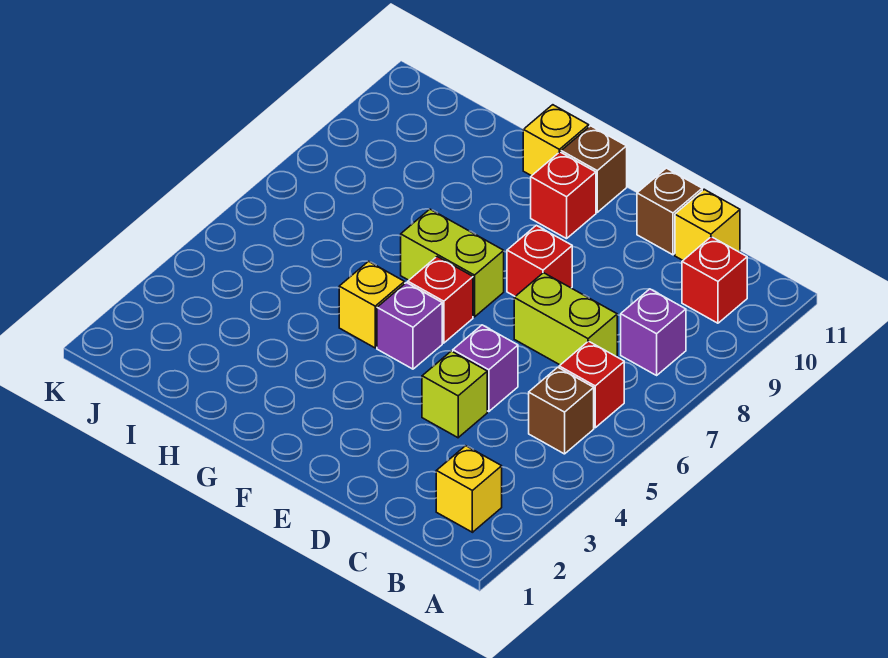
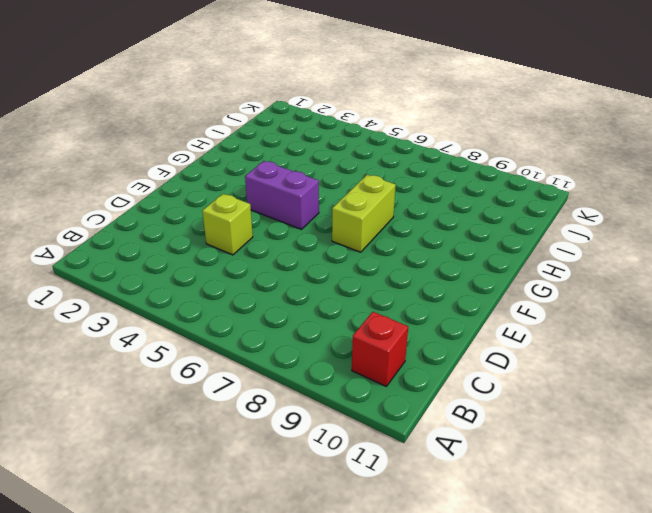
purple brick F4:F5 level 1 -> purple brick F5 level 1
none -> yellow brick B2 level 1
none -> brown brick B5 level 1
none -> red brick B6 level 1

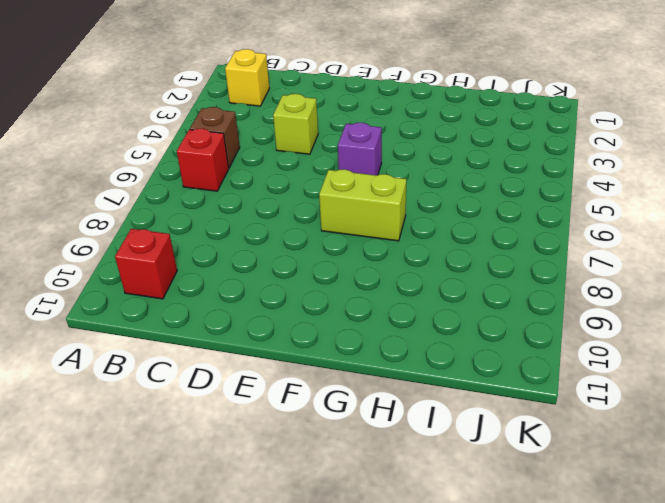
none -> purple brick B8 level 1
none -> lime brick C7:D7 level 1
none -> yellow brick C11 level 1

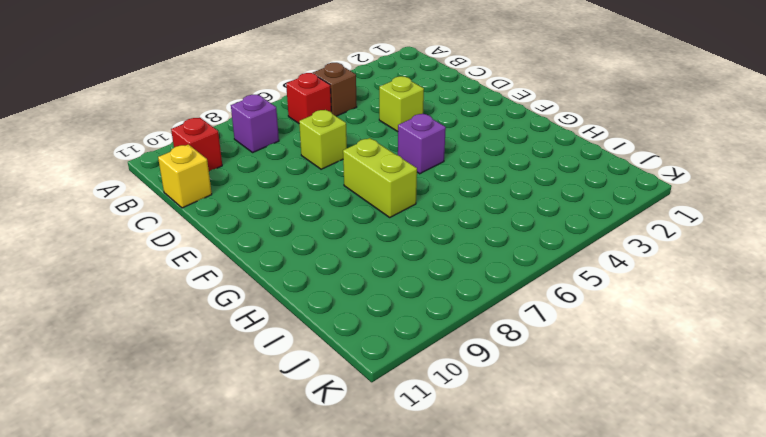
lime brick D7 level 1 -> lime brick C7:D7 level 1
none -> yellow brick B2 level 1
none -> purple brick D5 level 1
none -> brown brick D11 level 1

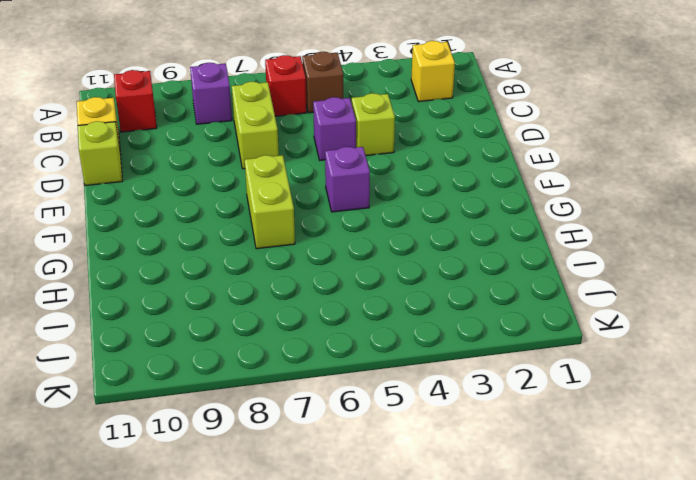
lime brick D11 level 1 -> brown brick D11 level 1
none -> red brick E8 level 1
none -> red brick F6 level 1
none -> red brick F10 level 1

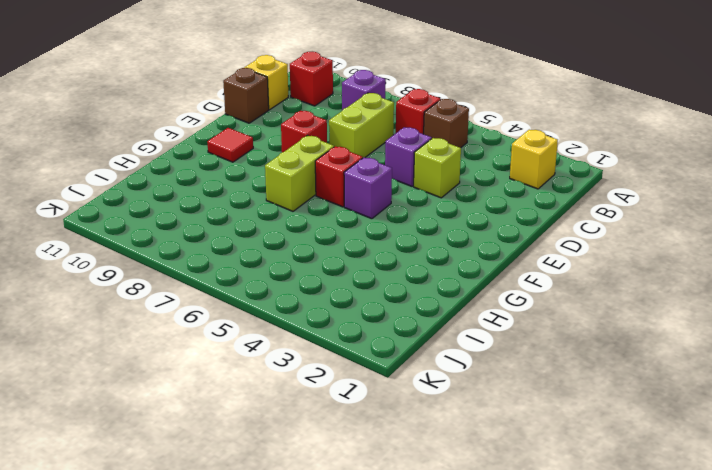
red tile F10 level 1 -> red brick F10 level 1
none -> brown brick F11 level 1
none -> yellow brick G5 level 1
none -> yellow brick G11 level 1

